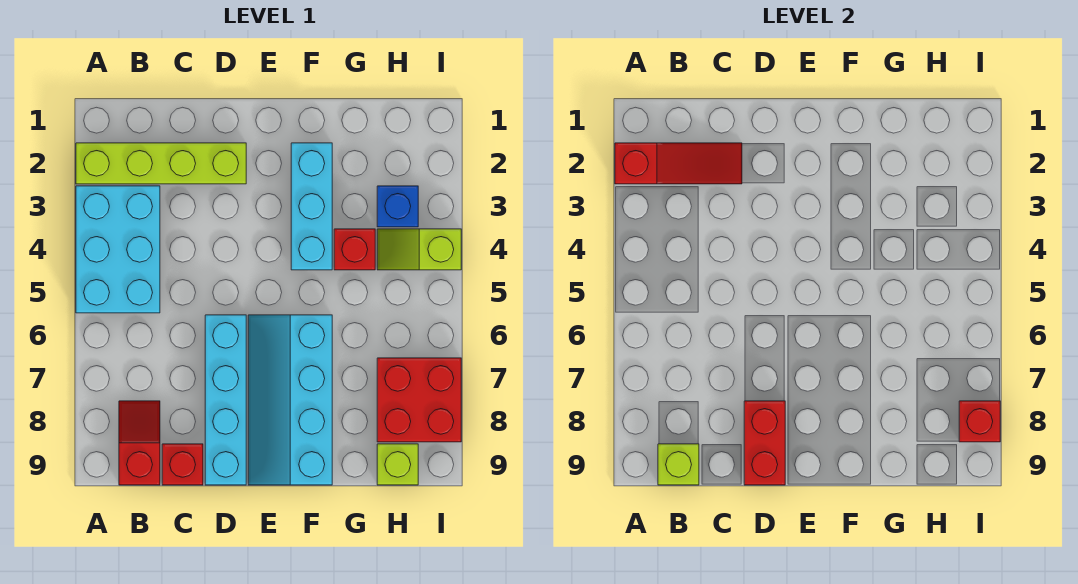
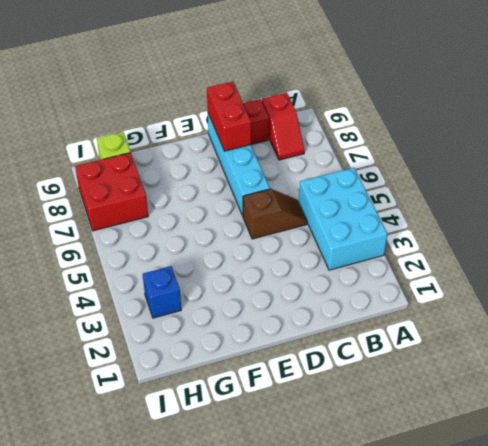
brown slope C5:D5 level 1 top D -> none
none -> lime brick A2:D2 level 1
none -> cyan slope E6:F9 level 1 top F
none -> cyan brick F2:F4 level 1

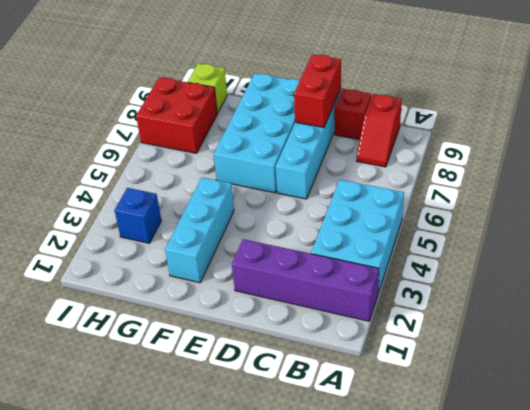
purple brick A2:D2 level 1 -> lime brick A2:D2 level 1
cyan brick E6:F9 level 1 -> cyan slope E6:F9 level 1 top F
none -> red brick G4 level 1
none -> lime slope H4:I4 level 1 top I
none -> red slope A2:C2 level 2 top A

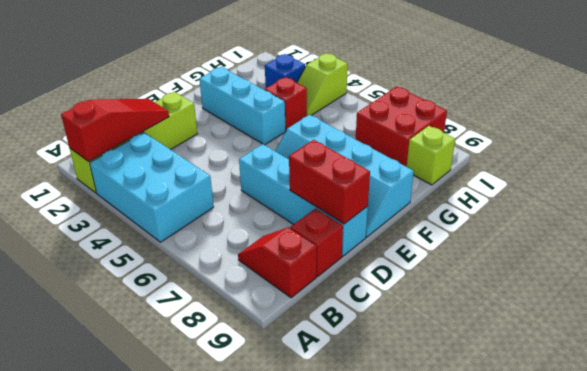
none -> lime brick B9 level 2
none -> red brick I8 level 2

